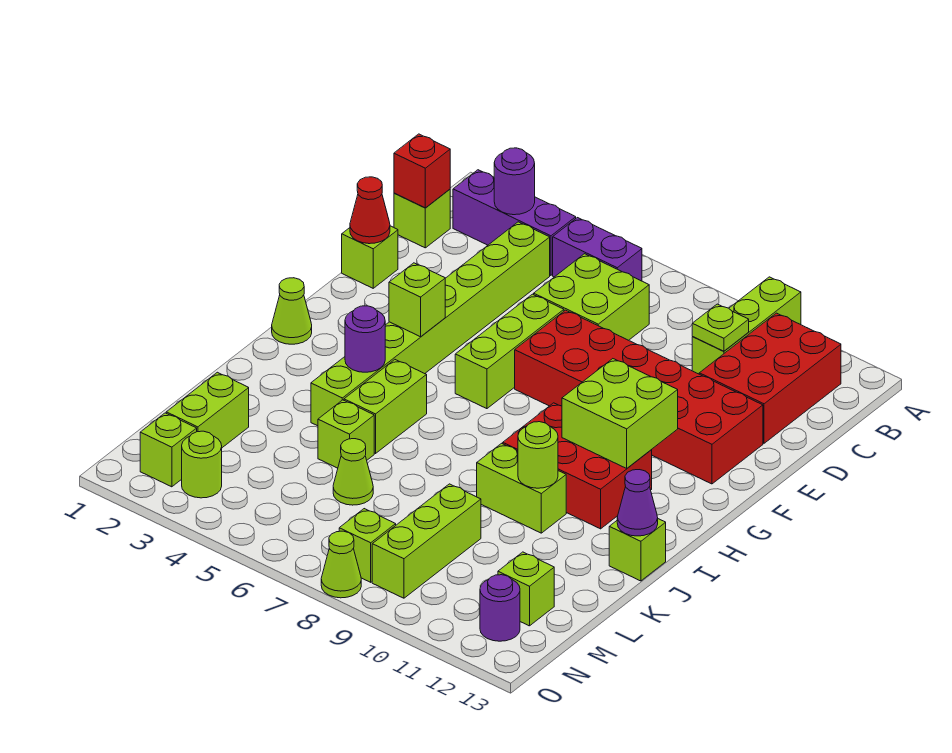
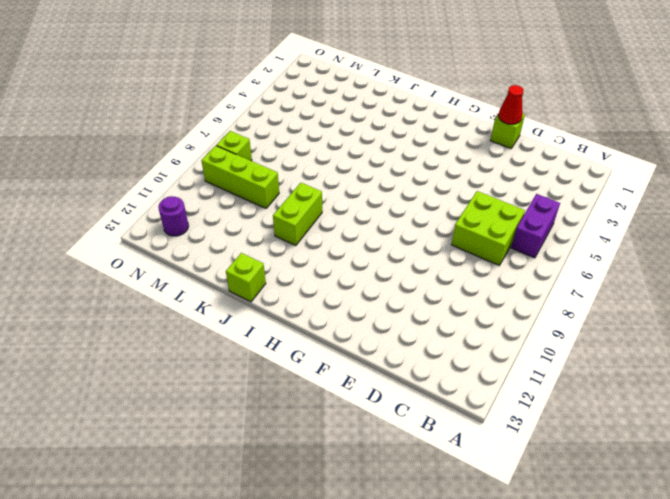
none -> lime brick A10:C10 level 1
none -> purple brick B2:B4 level 1
none -> red brick B11:D12 level 1
none -> lime brick C1 level 1

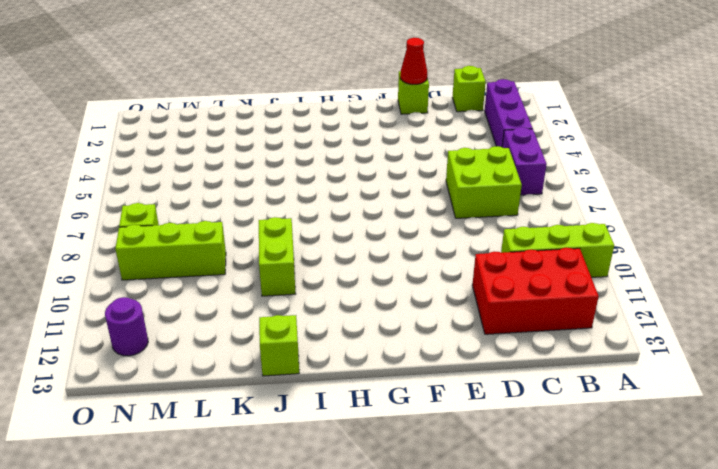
none -> lime brick C4:J4 level 1
none -> lime brick E6:G6 level 1
none -> red brick E7:F12 level 1
none -> lime cone H1 level 1

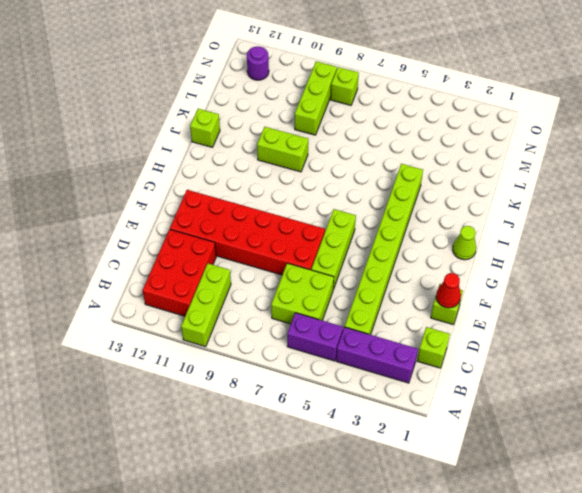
none -> red brick H9:I11 level 1
none -> lime brick I5:J5 level 1
none -> lime brick K5 level 1
none -> lime brick L2:M2 level 1

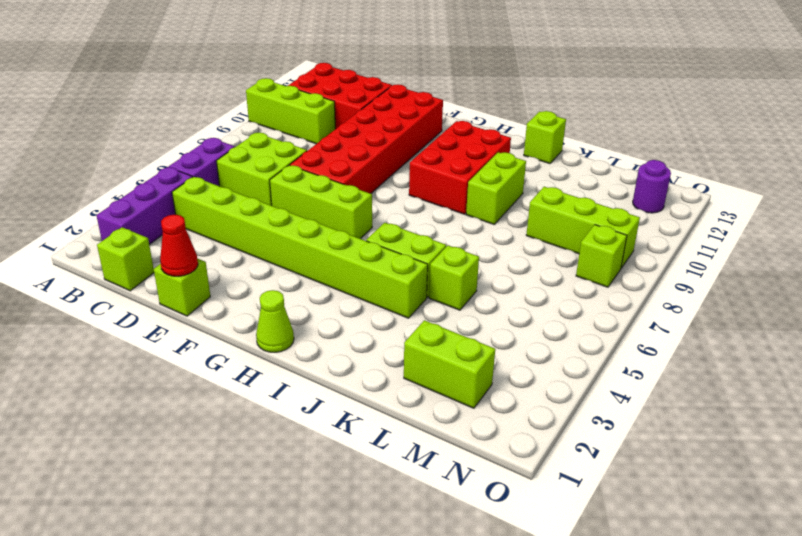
none -> lime cone L6 level 1
none -> lime brick M12 level 1
none -> lime brick N2 level 1
none -> lime round brick N3 level 1

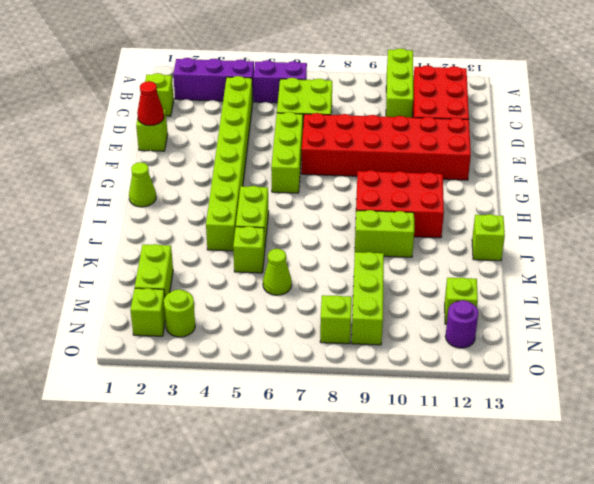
none -> lime cone O8 level 1
none -> purple round brick B3 level 2
none -> red brick C1 level 2
none -> lime plate C10 level 2

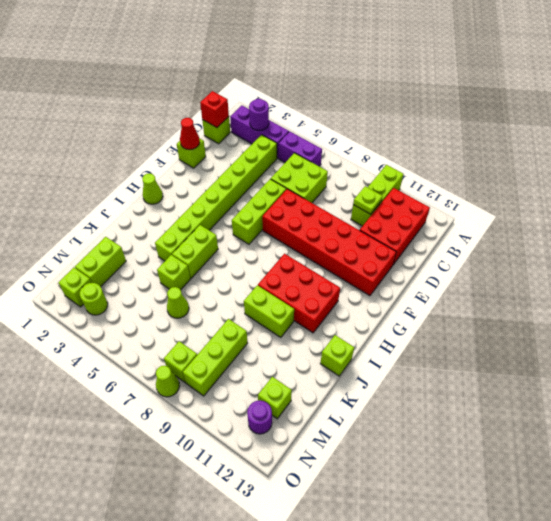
none -> lime brick G4 level 2
none -> lime brick G10:H11 level 2
none -> purple round brick I4 level 2
none -> lime round brick J10 level 2

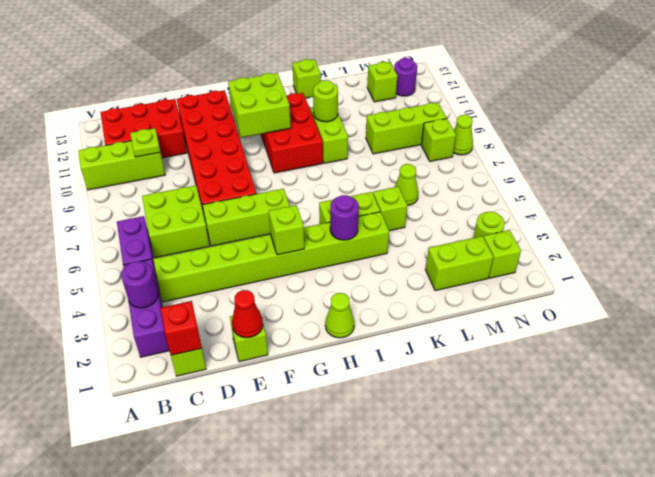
none -> purple cone J13 level 2

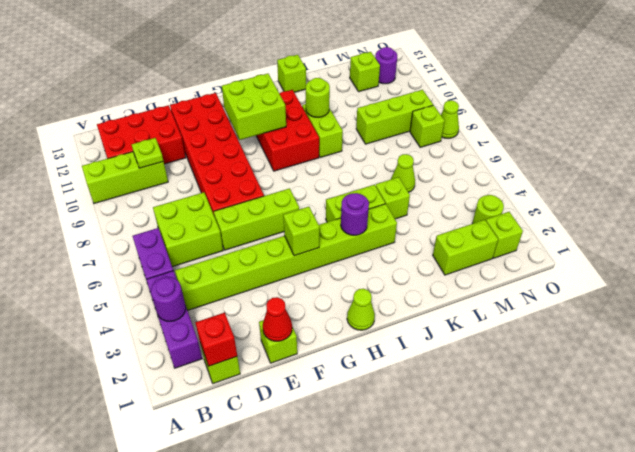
none -> purple cone J13 level 2

